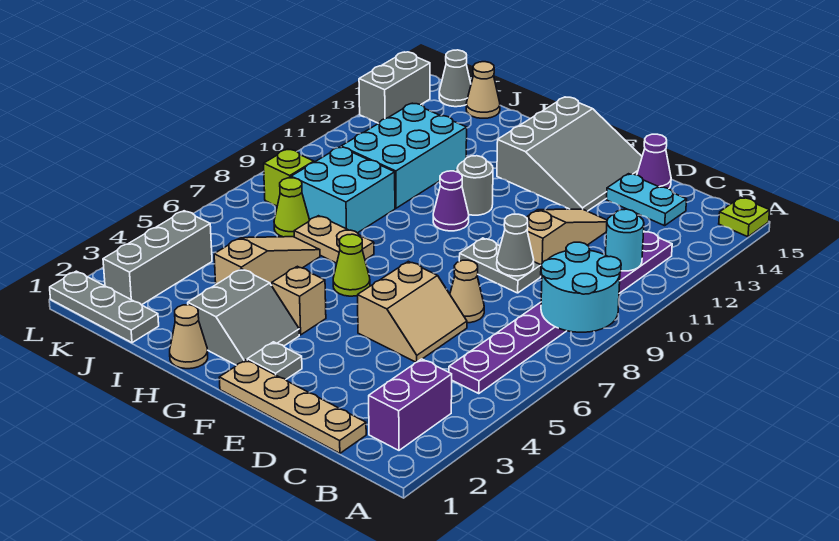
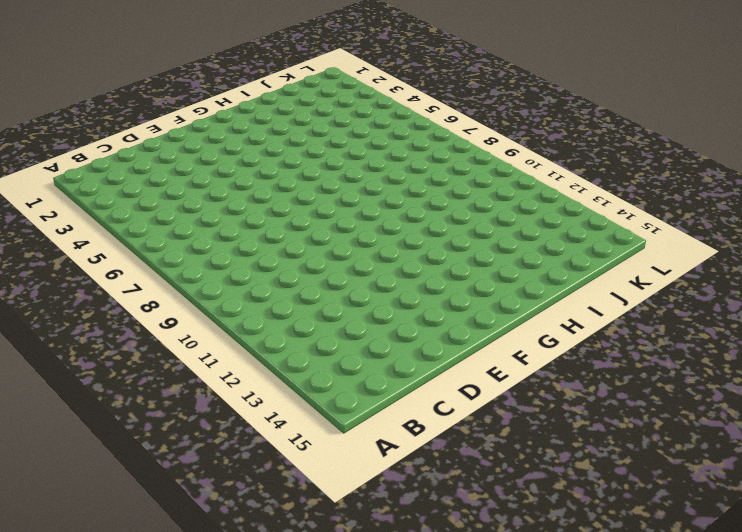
none -> lime plate A15 level 1
none -> purple brick B2:B3 level 1
none -> purple plate B5:B12 level 1
none -> tan plate C1:F1 level 1

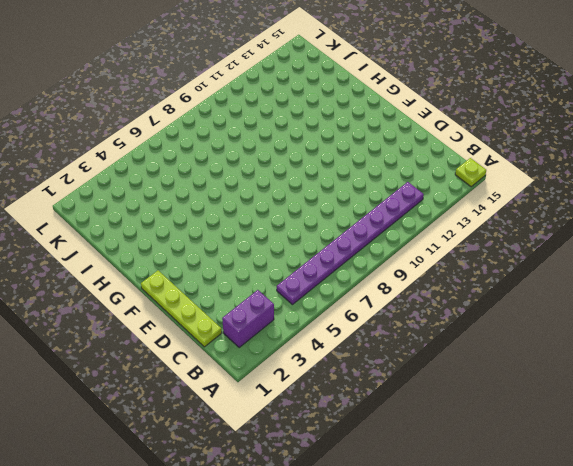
lime plate C1:F1 level 1 -> tan plate C1:F1 level 1
none -> cyan plate C14:D14 level 1
none -> tan slope D5:E6 level 1 top E
none -> tan cone D7 level 1
none -> grey plate D9:E9 level 1

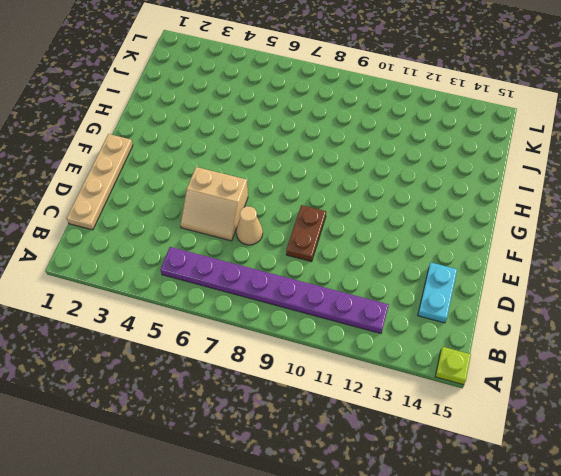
brown plate D9:E9 level 1 -> grey plate D9:E9 level 1
none -> purple brick B2:B3 level 1
none -> tan slope D10:D12 level 1 top 10
none -> purple cone D15 level 1
none -> grey slope E13:G15 level 1 top G

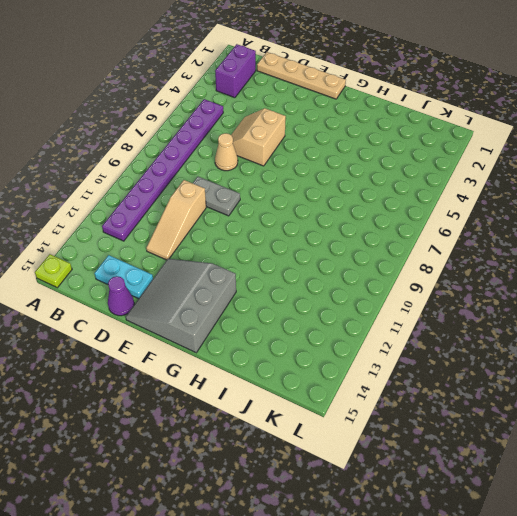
none -> grey plate F2 level 1
none -> grey slope G2:H3 level 1 top H
none -> tan brick G4 level 1
none -> lime cone G6 level 1

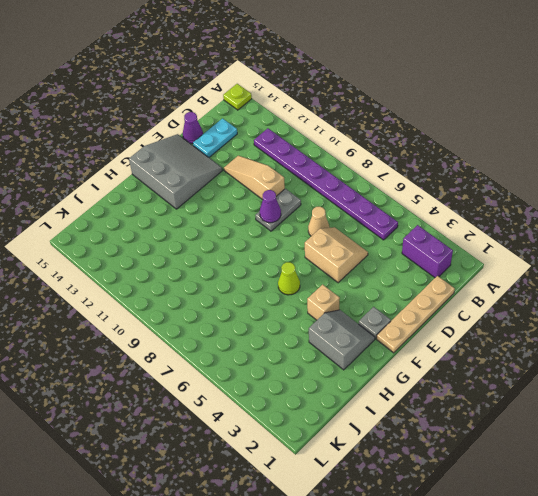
purple cone E9 level 2 -> purple cone G10 level 1
none -> grey round brick G11 level 1
none -> tan cone H1 level 1
none -> tan plate H7:I7 level 1
none -> tan slope I4:I6 level 1 top 4

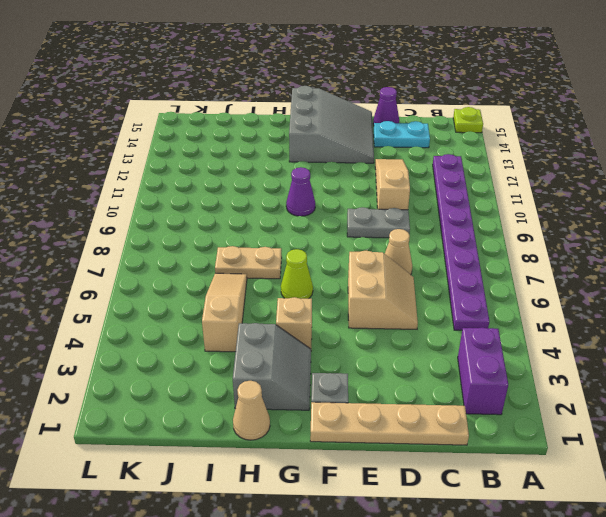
none -> grey round brick G11 level 1
none -> cyan brick I8:J9 level 1
none -> cyan brick I10:J12 level 1
none -> grey plate J1:L1 level 1

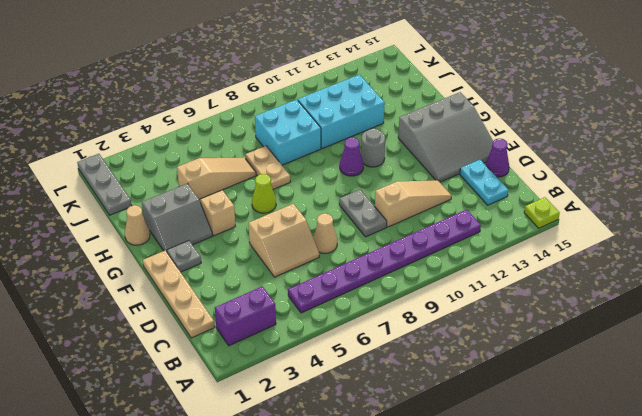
none -> lime cone J7 level 1
none -> tan cone J15 level 1
none -> grey brick K2:K4 level 1
none -> lime brick K8 level 1

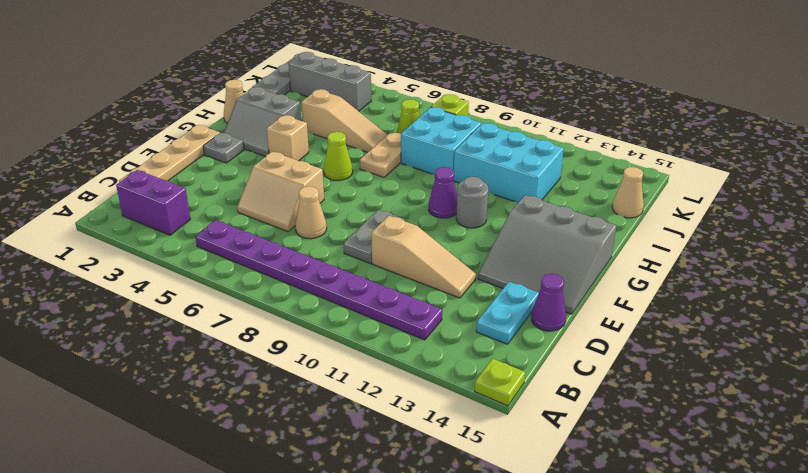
none -> grey cone K15 level 1
none -> grey brick L13:L14 level 1
none -> cyan round brick A8:B9 level 2
none -> cyan round brick B11 level 2

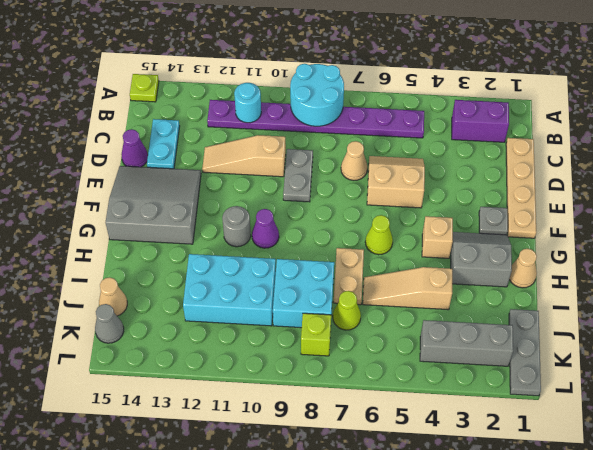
none -> grey brick L13:L14 level 1
none -> grey cone D9 level 2

